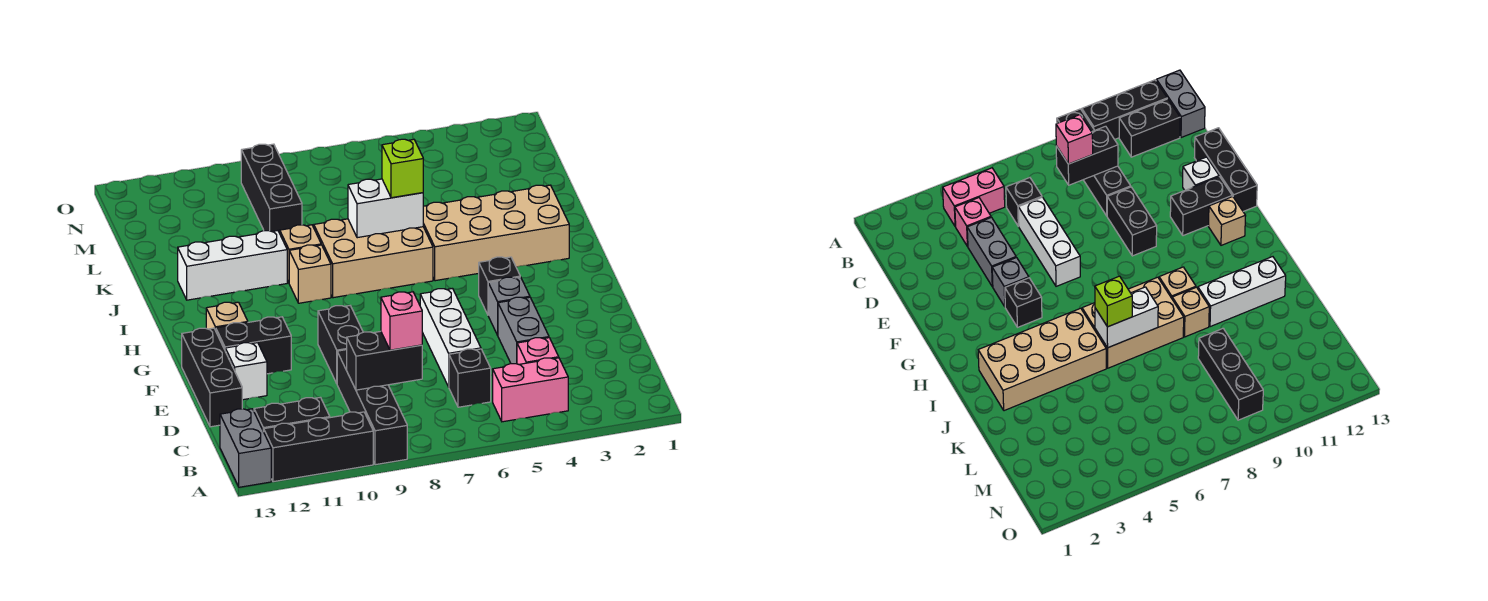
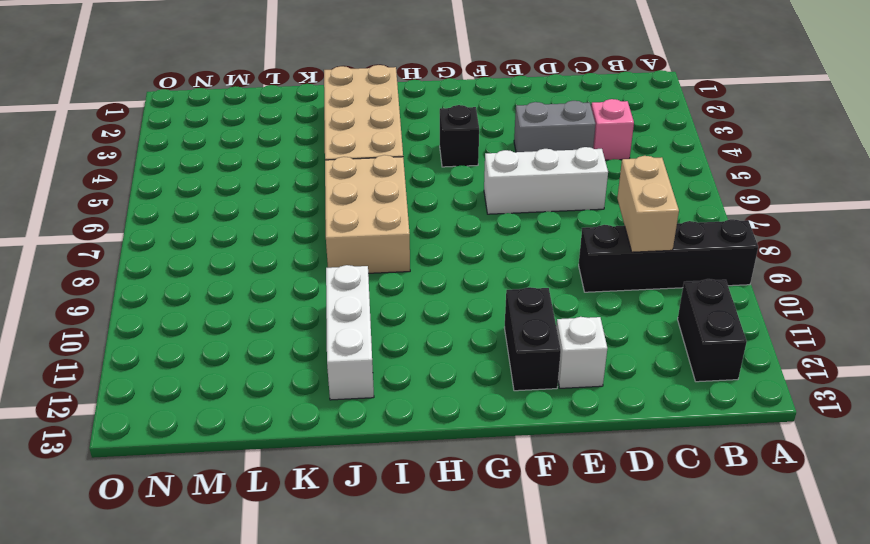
tan brick C8:C9 level 2 -> black brick C8:C9 level 2
none -> black brick A10:A12 level 1
none -> grey brick A13:B13 level 1
none -> pink brick B4:B5 level 1

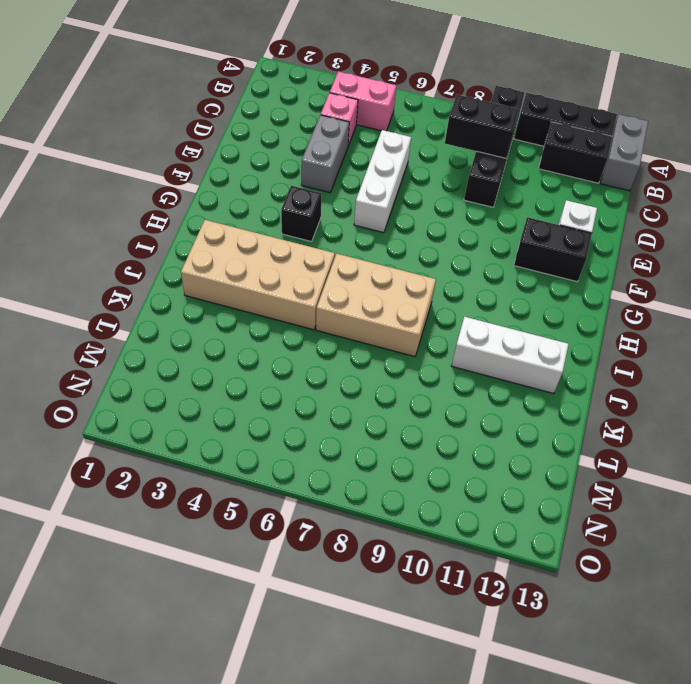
none -> black brick C6 level 1
none -> black brick D13:F13 level 1
none -> black brick E9:F9 level 1

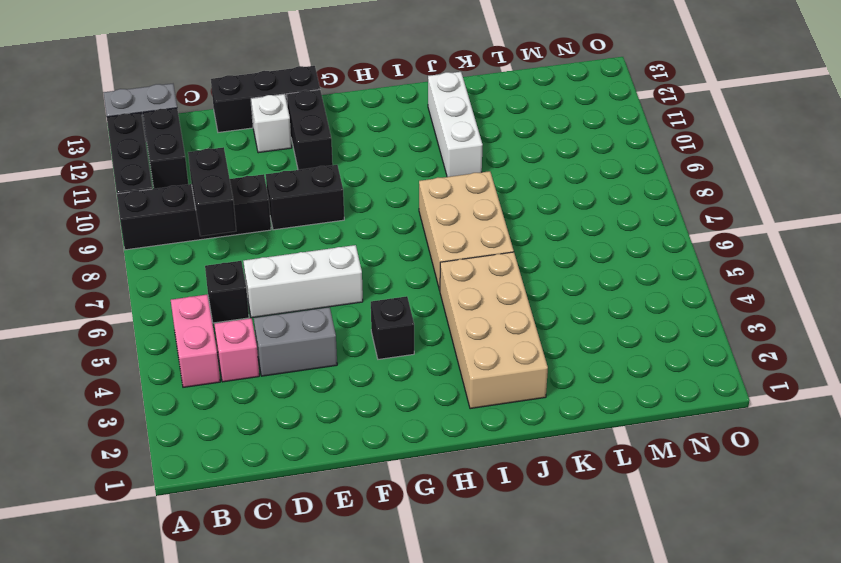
none -> grey brick F4 level 1
none -> tan brick G12 level 1
none -> tan brick I9 level 1

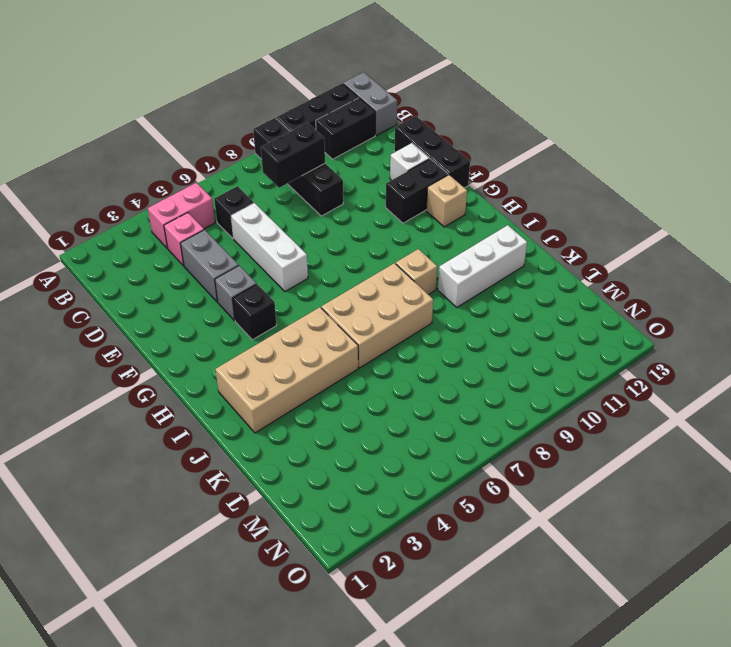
none -> black brick E9:F9 level 1
none -> tan brick J9 level 1
none -> black brick L9:N9 level 1

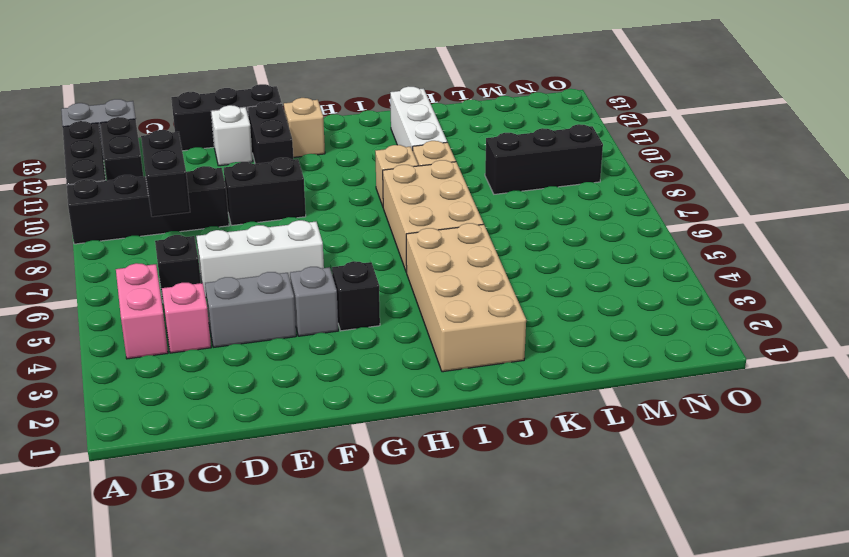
none -> white brick J6:J7 level 2
none -> pink brick C8 level 3
none -> lime brick J6 level 3

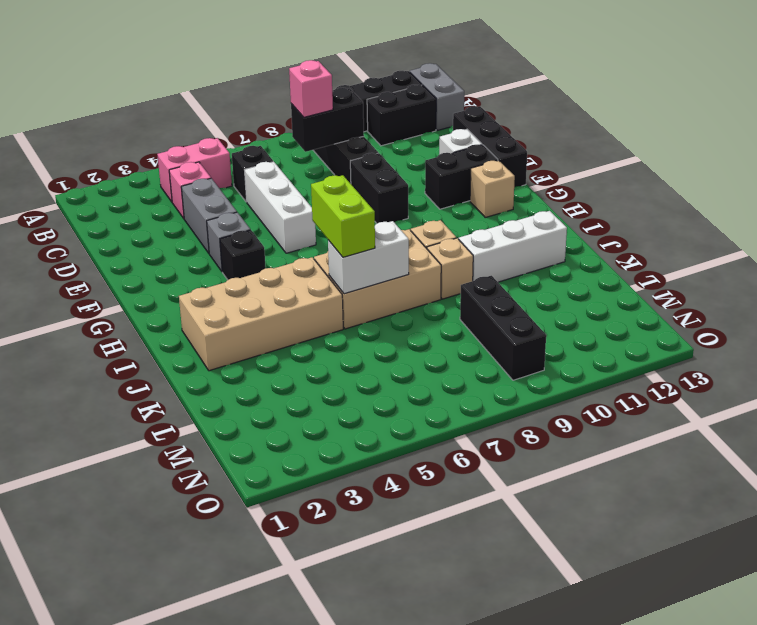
lime brick I6:J6 level 3 -> lime brick J6 level 3

